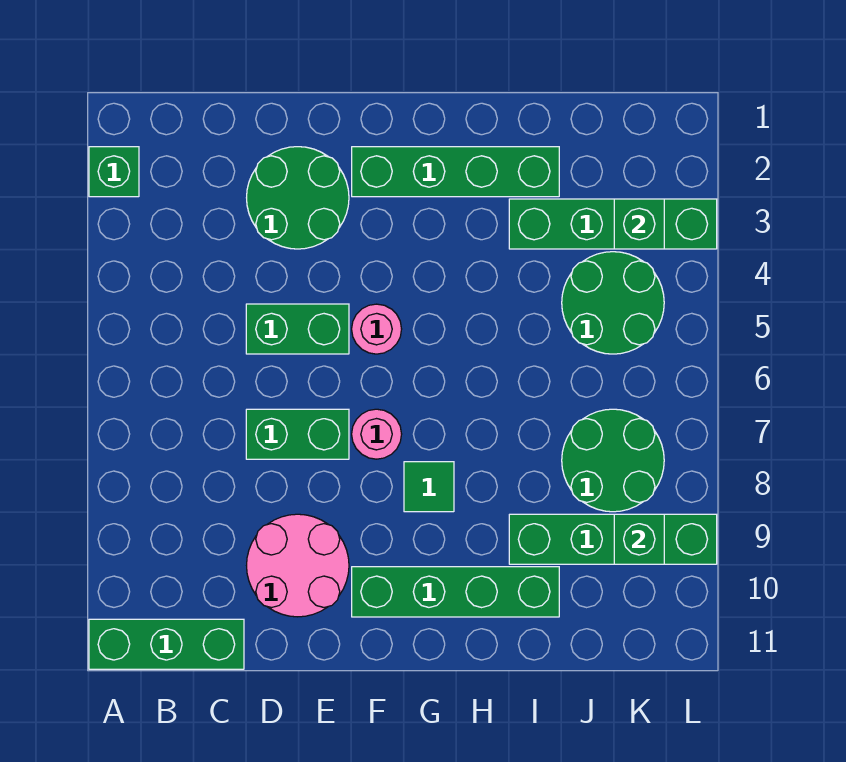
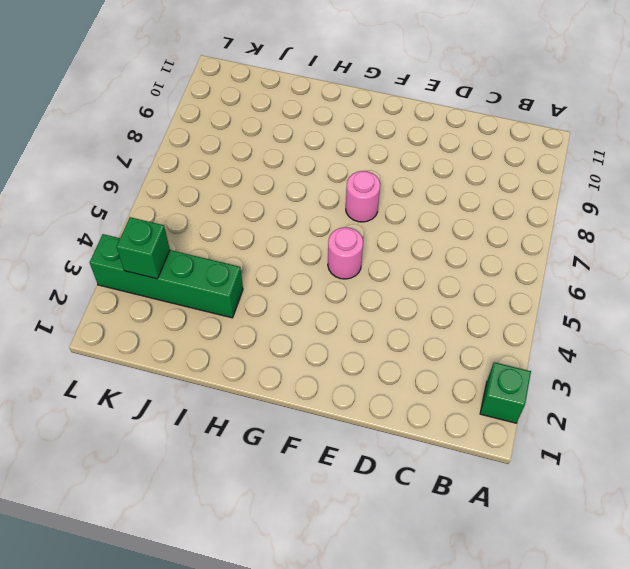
none -> green brick A11:C11 level 1
none -> green round brick D2:E3 level 1
none -> green brick D5:E5 level 1

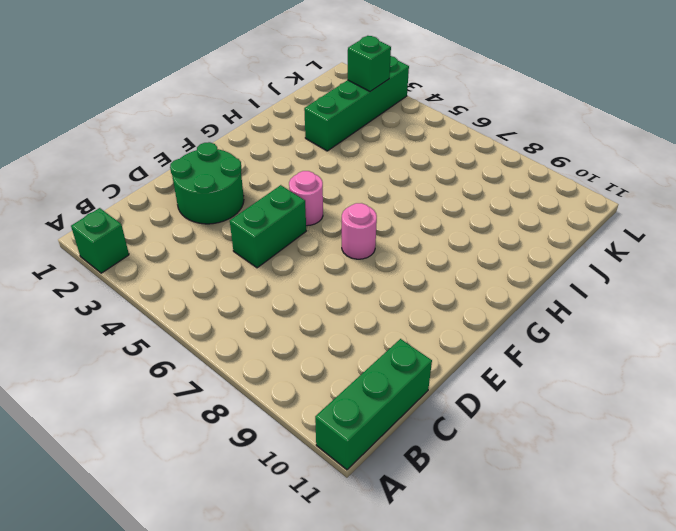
none -> green brick D7:E7 level 1
none -> pink round brick D9:E10 level 1
none -> green brick F2:I2 level 1

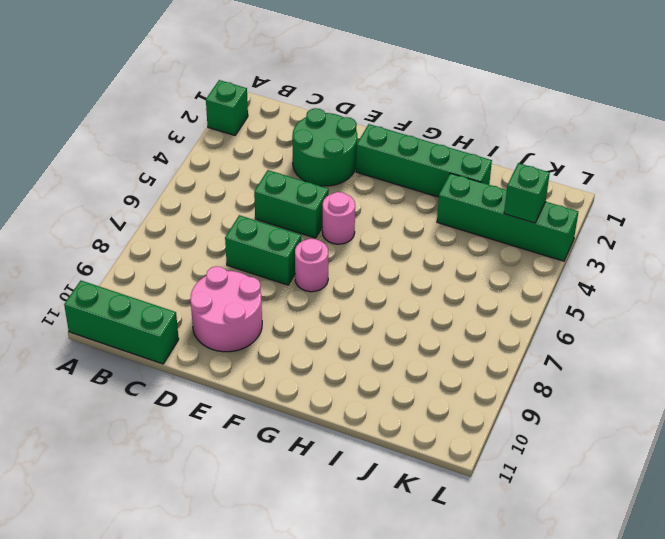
none -> green brick F10:I10 level 1
none -> green tile G8 level 1
none -> green brick I9:L9 level 1

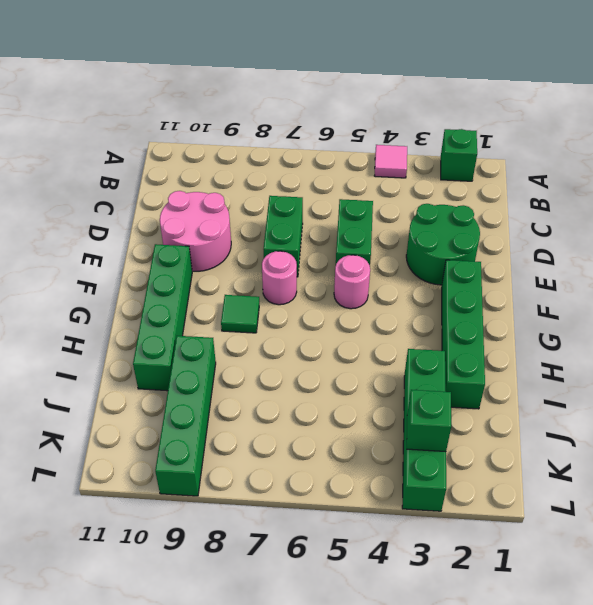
pink tile A4 level 1 -> none
none -> green brick A11:C11 level 1
none -> green round brick J4:K5 level 1
none -> green round brick J7:K8 level 1

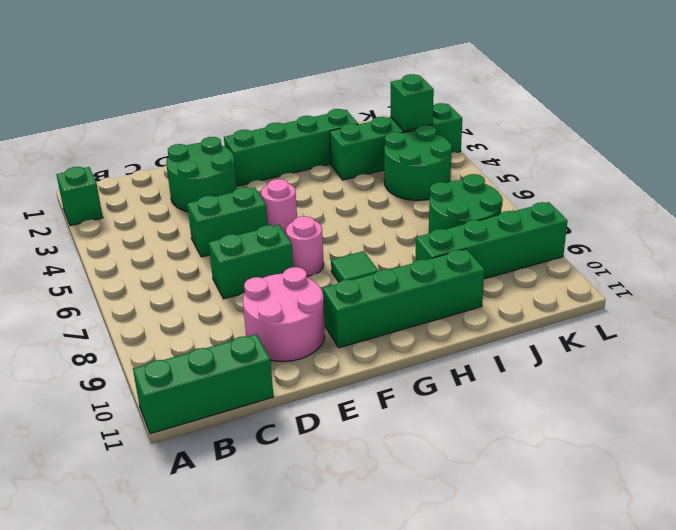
none -> green brick K9 level 2

